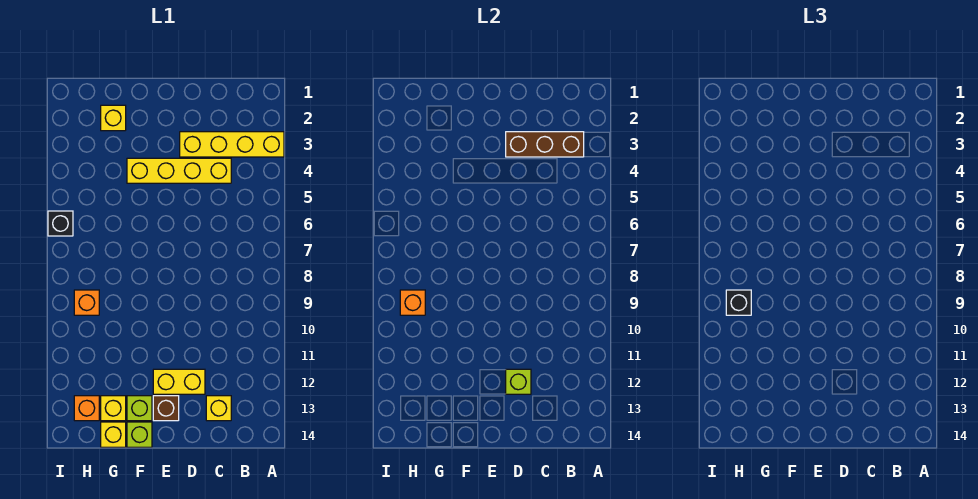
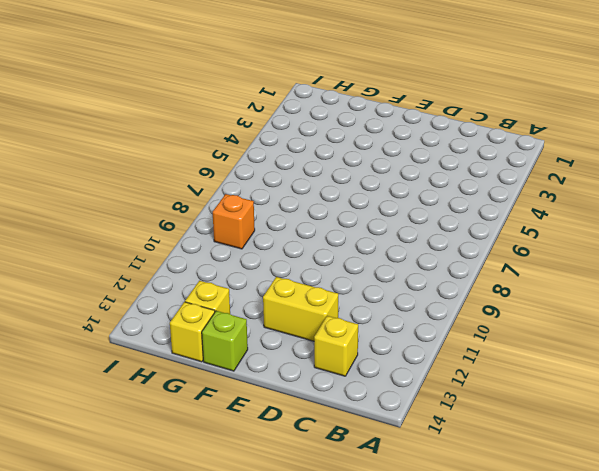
none -> yellow brick A3:D3 level 1
none -> yellow brick C4:F4 level 1
none -> brown brick E13 level 1

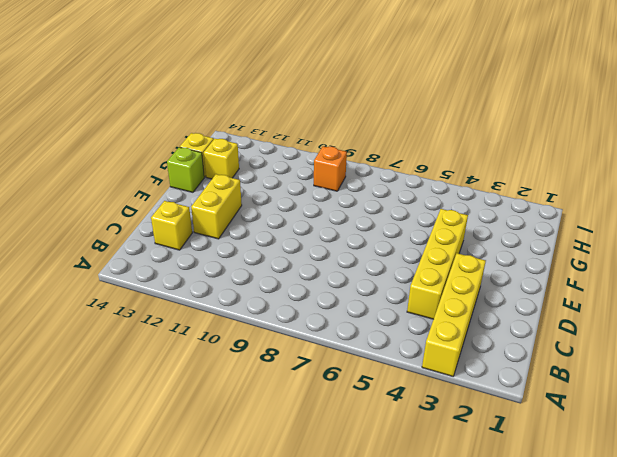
none -> brown brick E13 level 1
none -> lime brick F13 level 1
none -> yellow brick G2 level 1

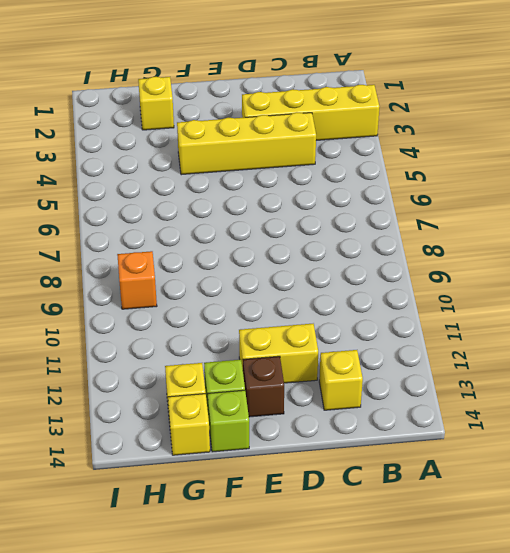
none -> orange brick H13 level 1
none -> black brick I6 level 1
none -> brown brick B3:D3 level 2

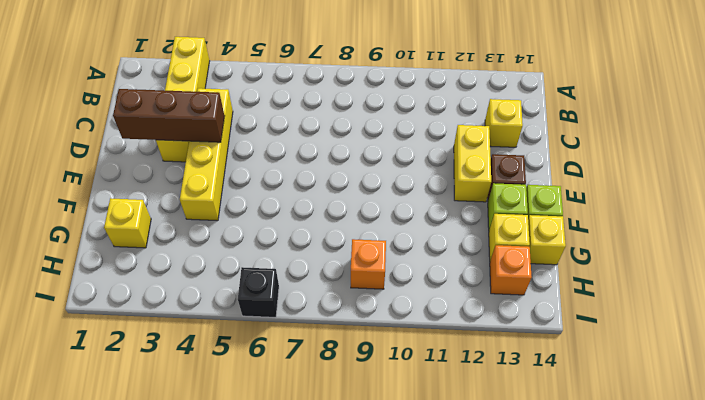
brown brick D2:D4 level 2 -> brown brick B3:D3 level 2
none -> lime brick D12 level 2
none -> orange brick H9 level 2
none -> black brick H9 level 3

